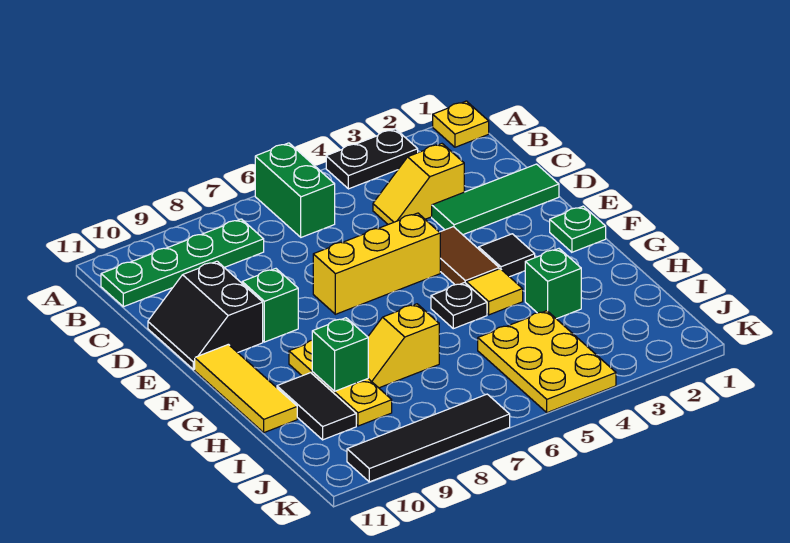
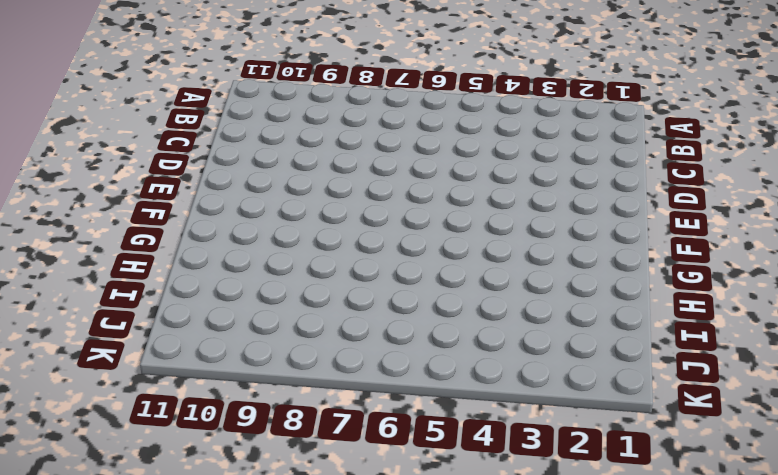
none -> yellow plate A1 level 1
none -> black plate A3:A4 level 1
none -> green brick A6:B6 level 1

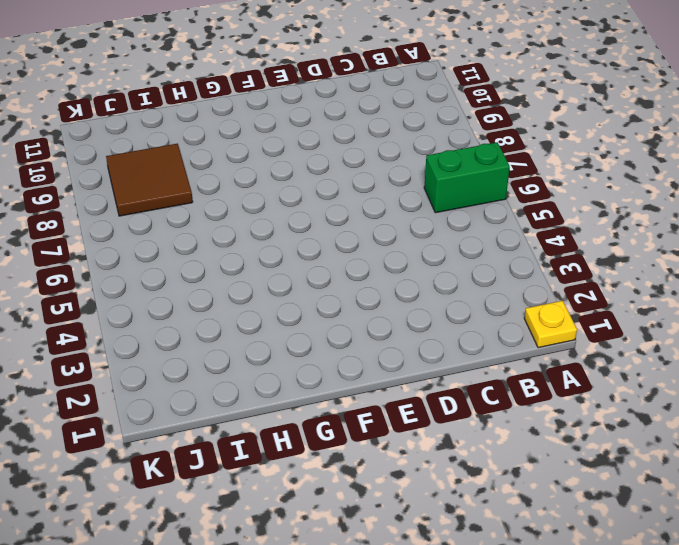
brown tile I8:J9 level 1 -> yellow plate G9:I9 level 1
none -> black plate A3:A4 level 1
none -> green plate B8:B11 level 1
none -> yellow slope C3:C4 level 1 top 3

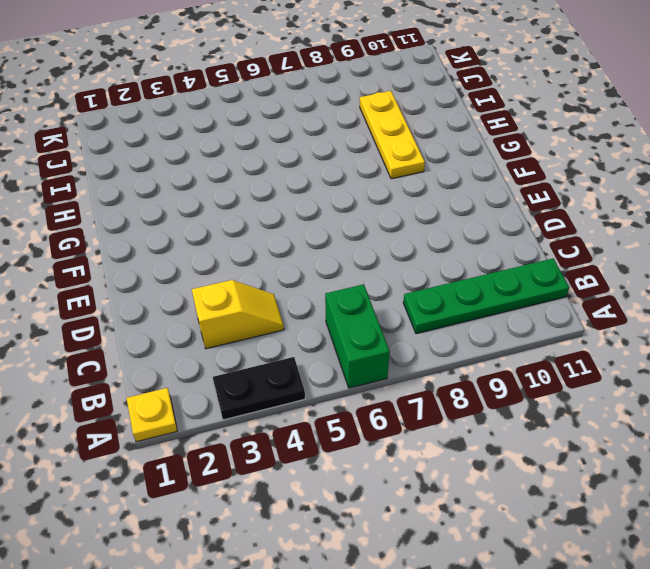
none -> green tile D1:D3 level 1
none -> black slope D10:E11 level 1 top 10
none -> brown tile E4:F4 level 1

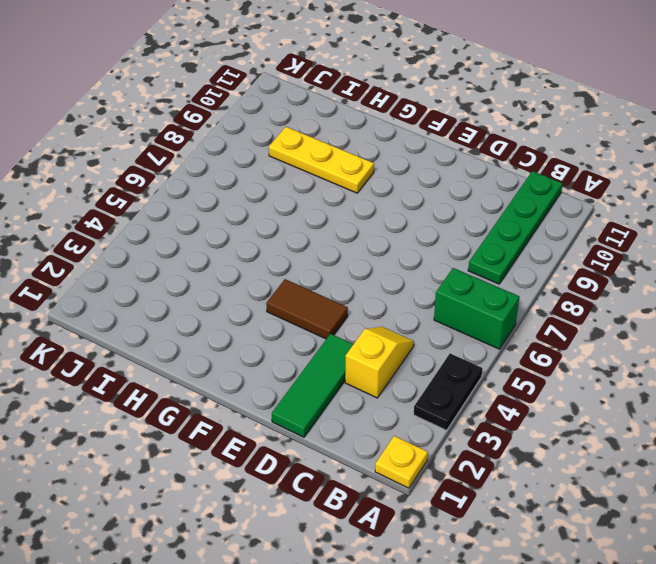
none -> black slope D10:E11 level 1 top 10
none -> yellow brick E5:E7 level 1
none -> green brick E9 level 1

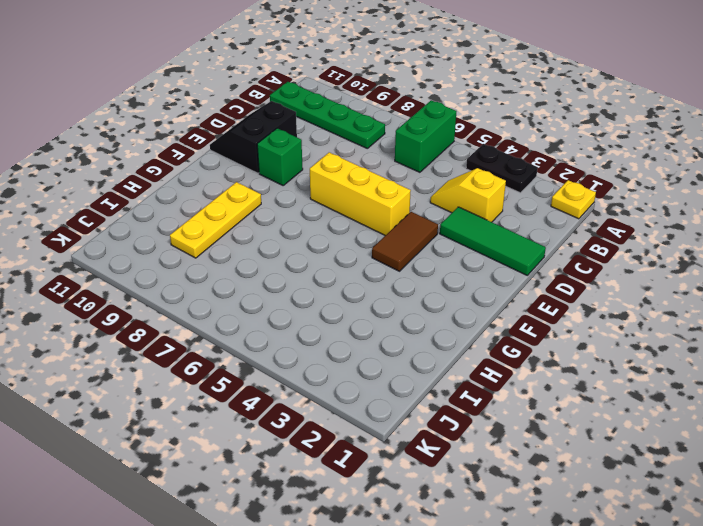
none -> green plate F1 level 1
none -> black tile F3 level 1
none -> yellow tile F11:H11 level 1

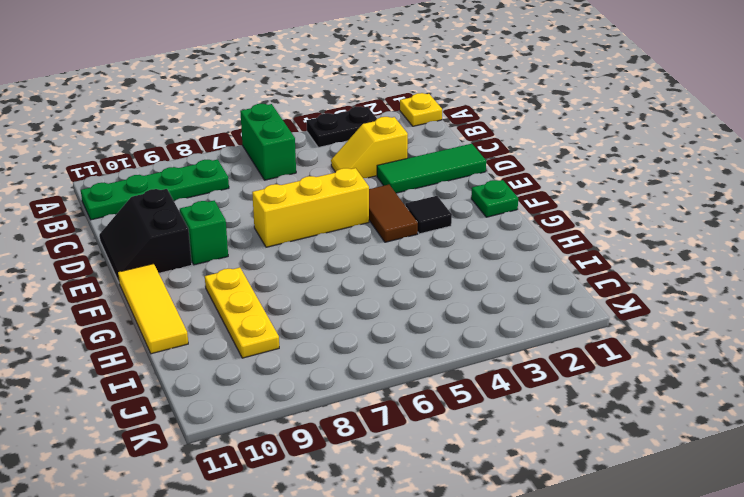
none -> yellow tile G4 level 1
none -> black plate G5 level 1
none -> green brick H3 level 1

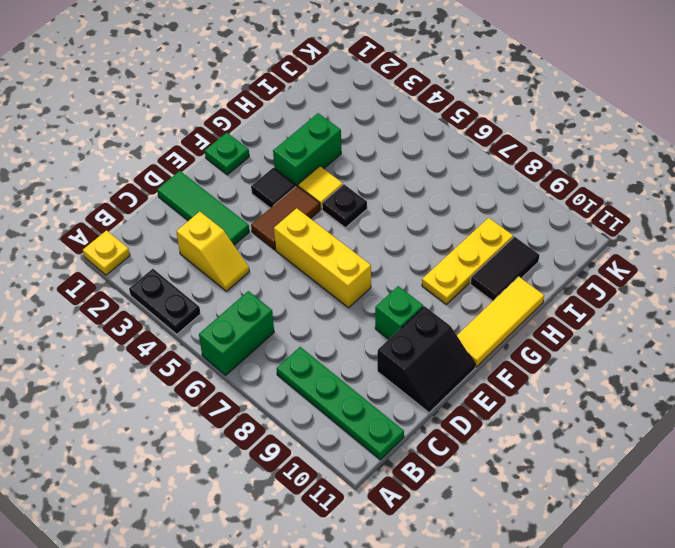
green brick G3:H3 level 1 -> green brick H3 level 1
none -> yellow slope H7:H8 level 1 top 7
none -> yellow plate I4:K5 level 1
none -> black tile K7:K10 level 1

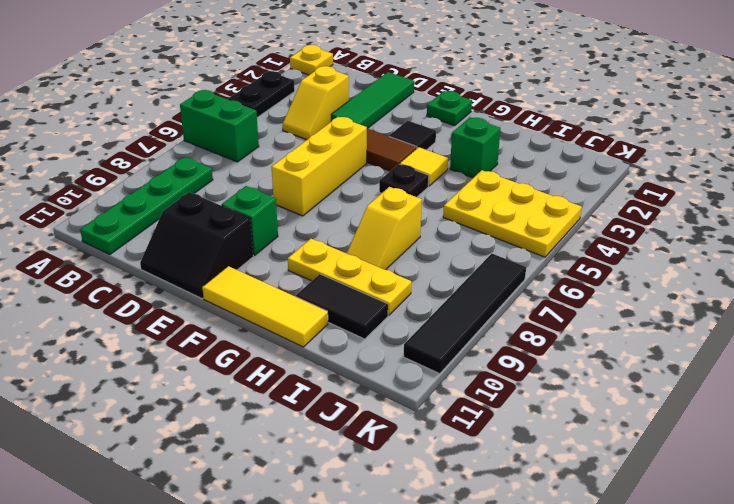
none -> green brick H9 level 2

